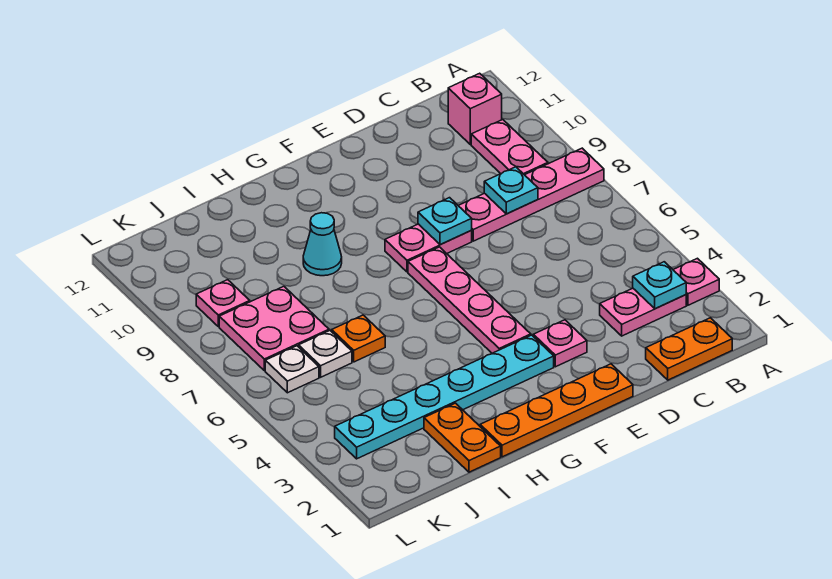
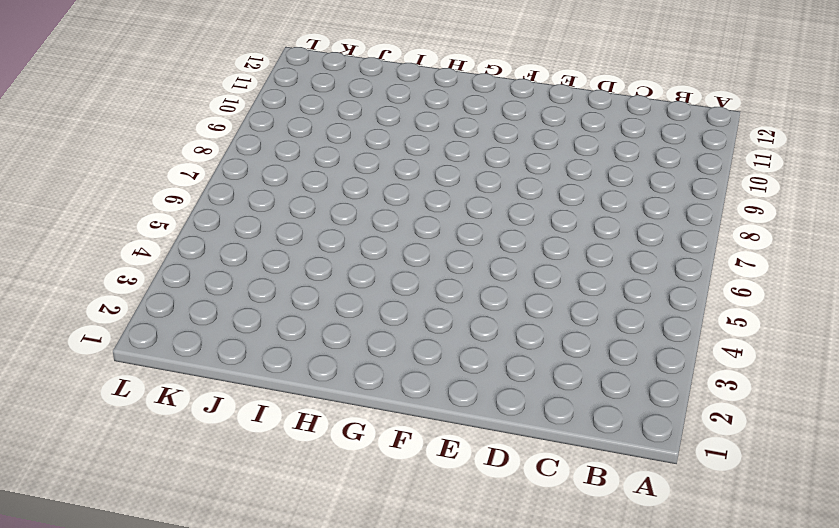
none -> pink plate A3 level 1
none -> pink plate A8:D8 level 1
none -> orange plate B1:C1 level 1

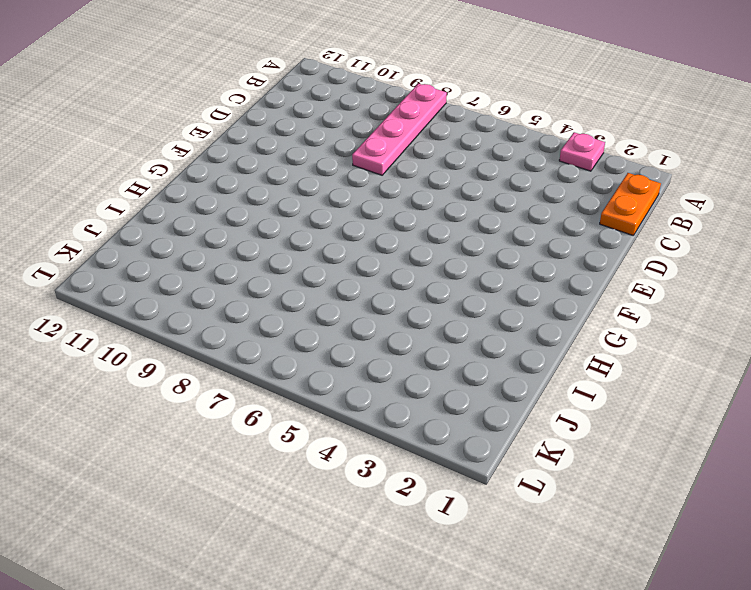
none -> pink plate B3:C3 level 1
none -> pink plate B9:B10 level 1
none -> pink brick B11 level 1

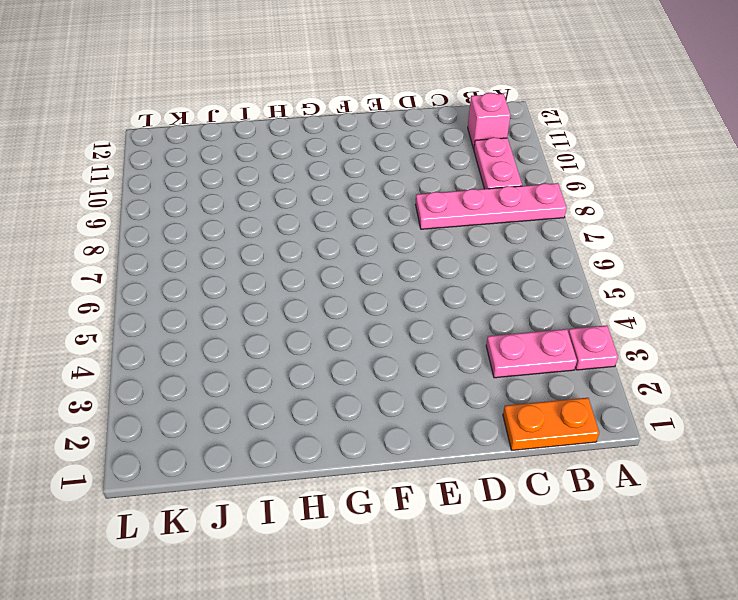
none -> orange plate E1:H1 level 1
none -> pink plate E3 level 1
none -> pink plate E8:F8 level 1

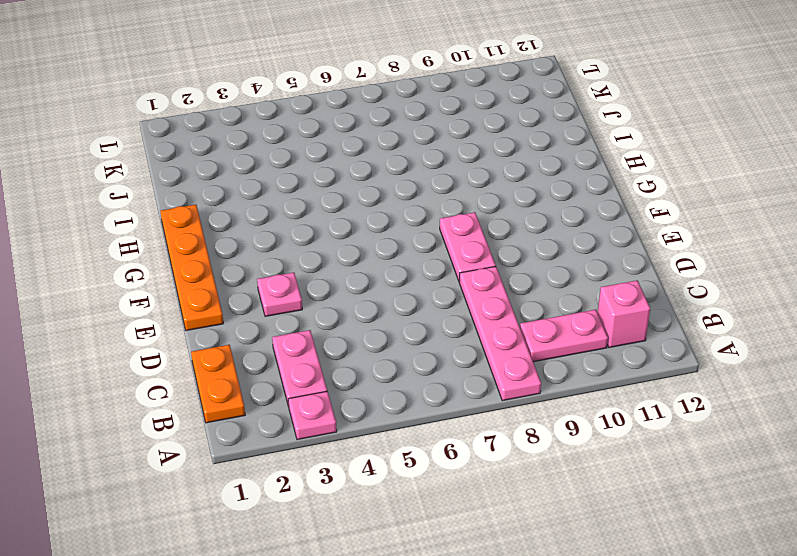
none -> cyan plate F3:K3 level 1
none -> pink plate F4:F7 level 1
none -> cyan cone H9 level 1

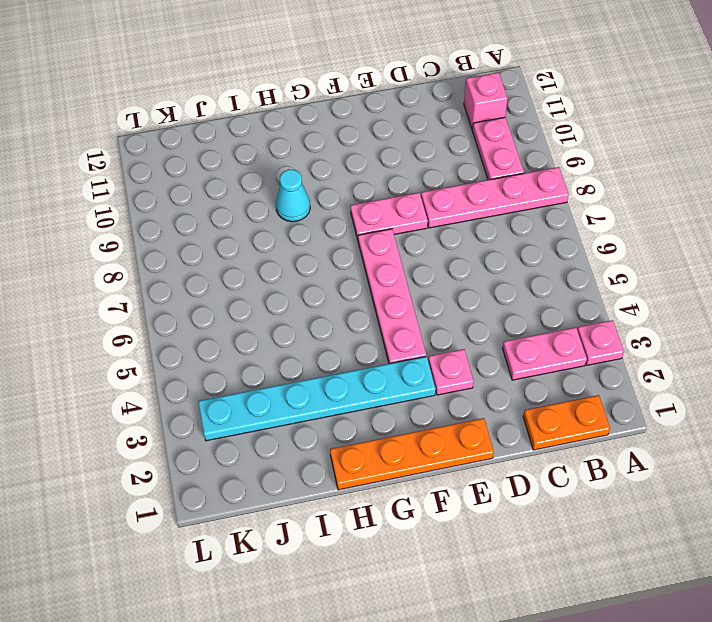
none -> orange plate I1:I2 level 1
none -> orange plate I6 level 1
none -> white plate J6 level 1

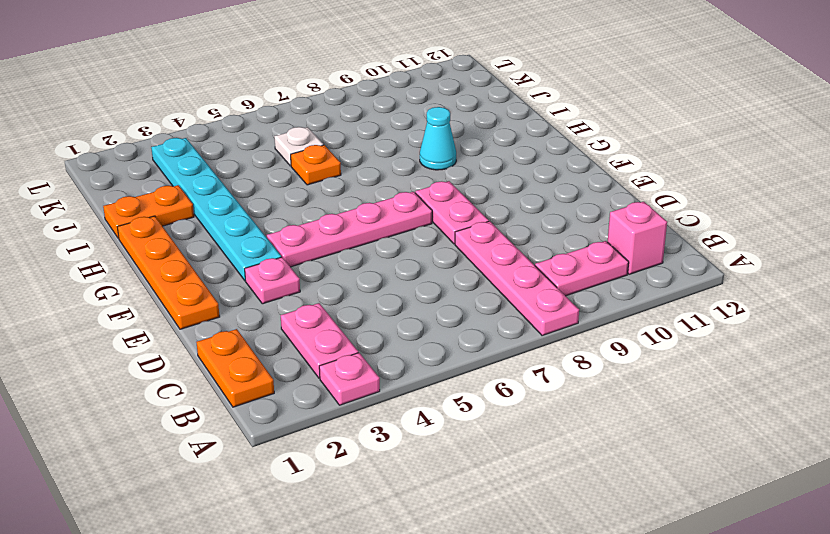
none -> pink plate J7:K8 level 1
none -> white plate K6 level 1
none -> pink plate K9 level 1

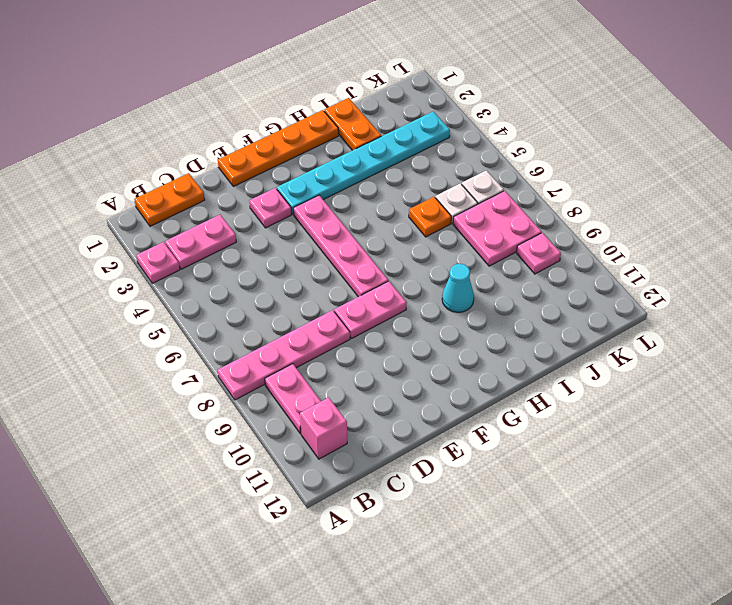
none -> cyan plate B3 level 2
none -> cyan plate C8 level 2
none -> cyan plate E8 level 2

